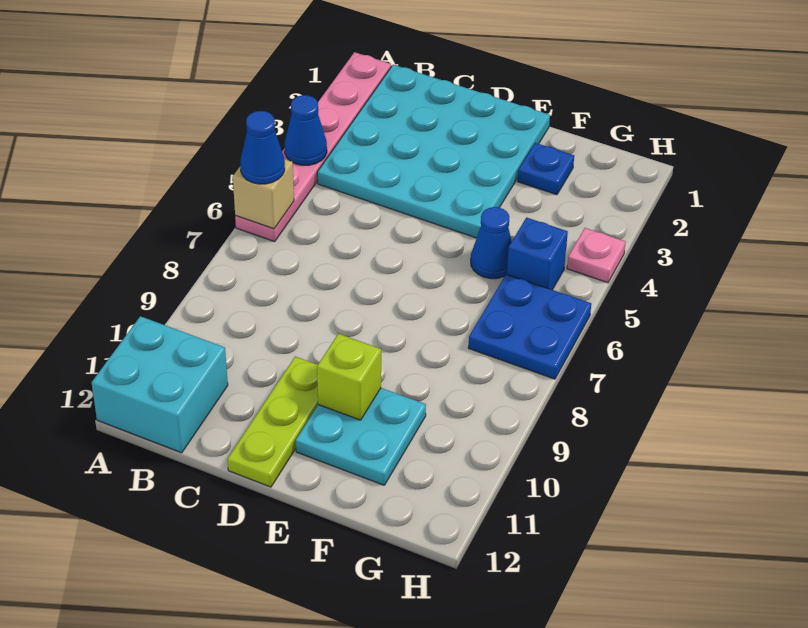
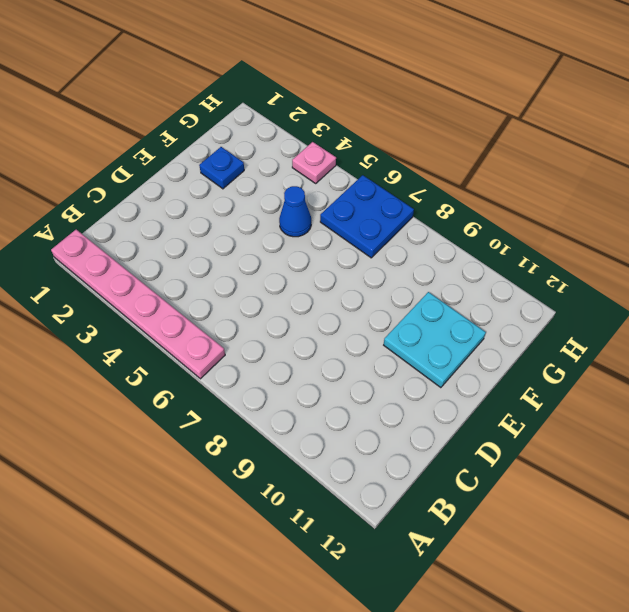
none -> cyan brick A11:B12 level 1
none -> cyan plate B1:E4 level 1
none -> lime plate D10:D12 level 1

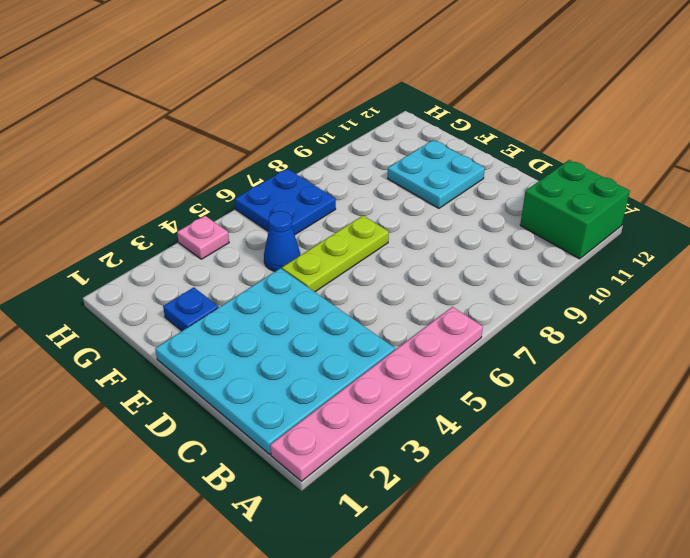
green brick A11:B12 level 1 -> cyan brick A11:B12 level 1
lime plate E5:E7 level 1 -> lime plate D10:D12 level 1
none -> blue brick G5 level 1
none -> blue cone A4 level 2
none -> tan brick A6 level 2

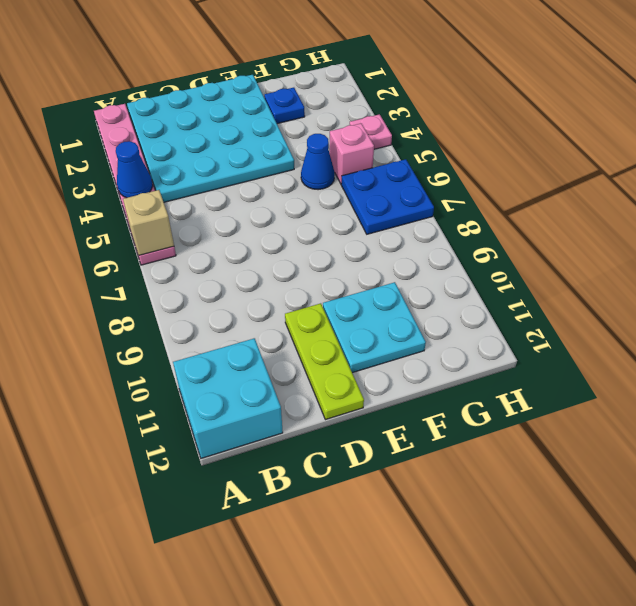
pink brick G5 level 1 -> blue brick G5 level 1
none -> lime brick E10 level 2
none -> blue cone A6 level 3

